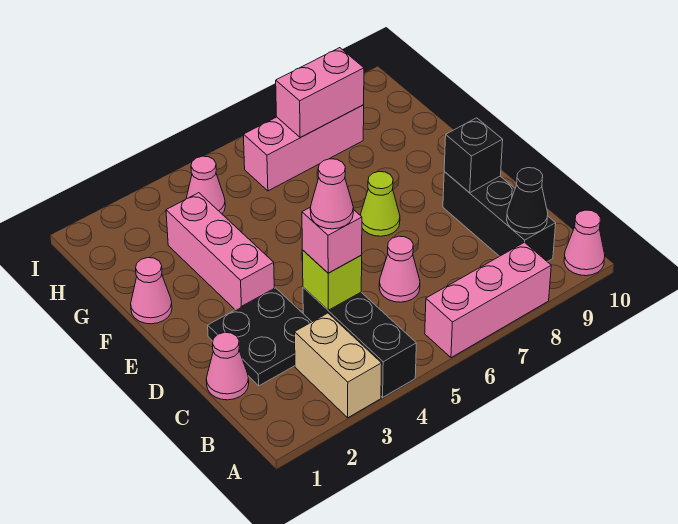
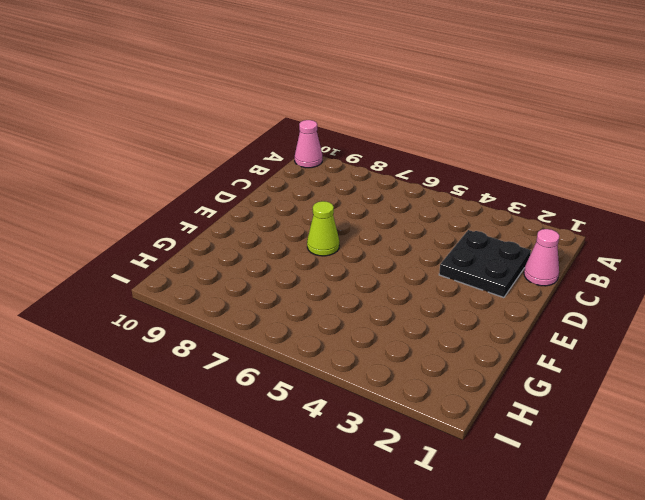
none -> tan brick A3:B3 level 1
none -> black brick A4:C4 level 1
none -> pink brick A6:A8 level 1

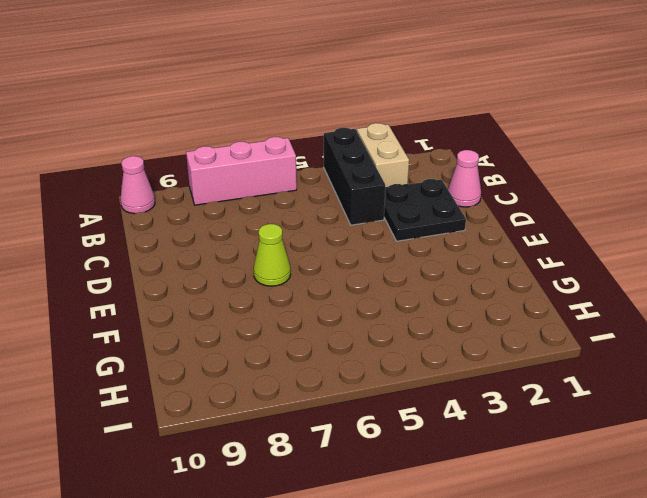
none -> black brick B9:D9 level 1
none -> pink cone C6 level 1
none -> pink brick E3:G3 level 1

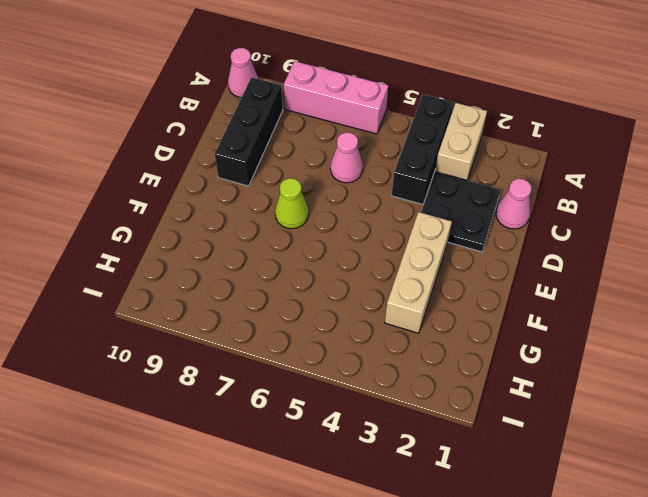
tan brick E3:G3 level 1 -> pink brick E3:G3 level 1
none -> pink cone F1 level 1
none -> pink cone H4 level 1
none -> pink brick H6:H8 level 1

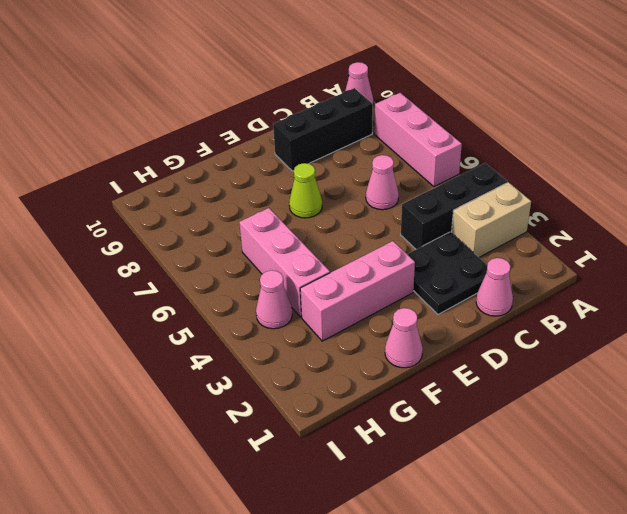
pink brick G4:G6 level 1 -> pink brick H6:H8 level 1
none -> black cone B9 level 2
none -> lime brick C4 level 2
none -> black brick D9 level 2

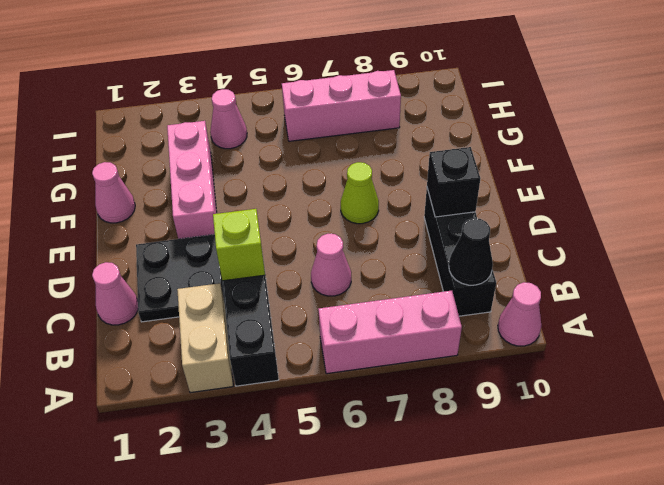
none -> pink brick H7:H8 level 2
none -> pink brick C4 level 3
none -> pink cone C4 level 4

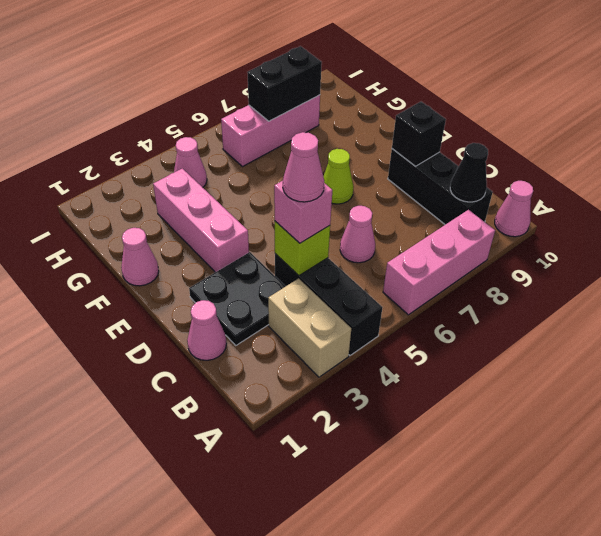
black brick H7:H8 level 2 -> pink brick H7:H8 level 2

